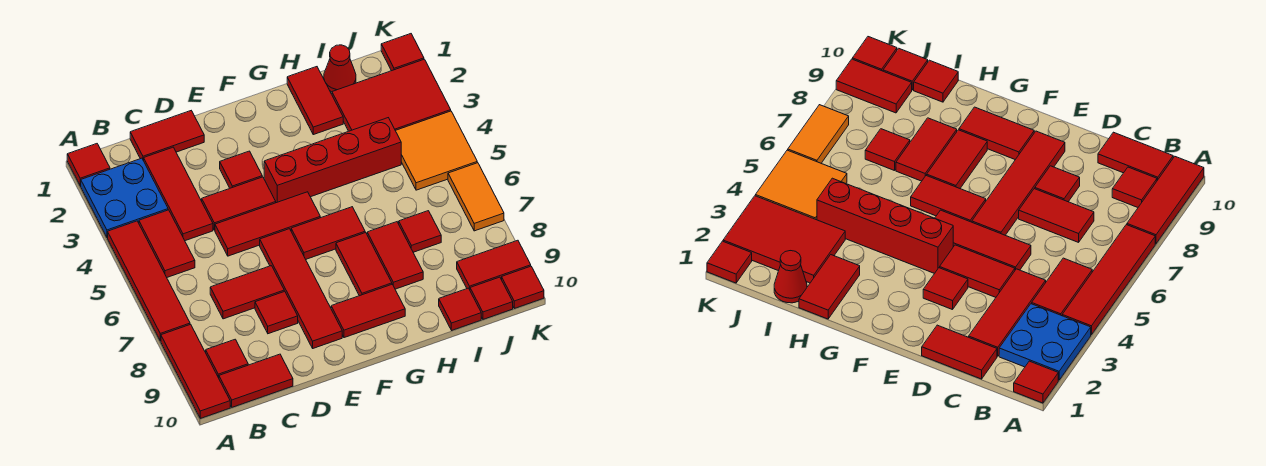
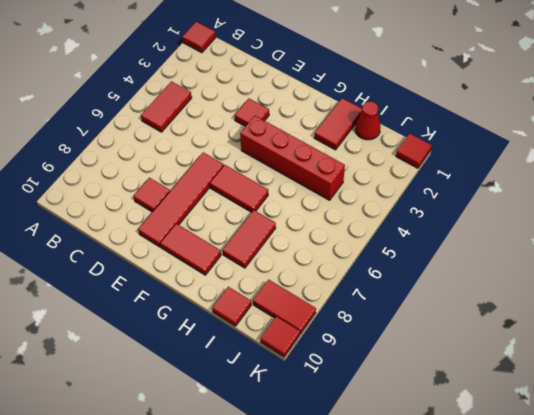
none -> blue plate A2:B3 level 1
none -> red tile A4:A7 level 1
none -> red tile A8:A10 level 1
none -> red tile B9 level 1

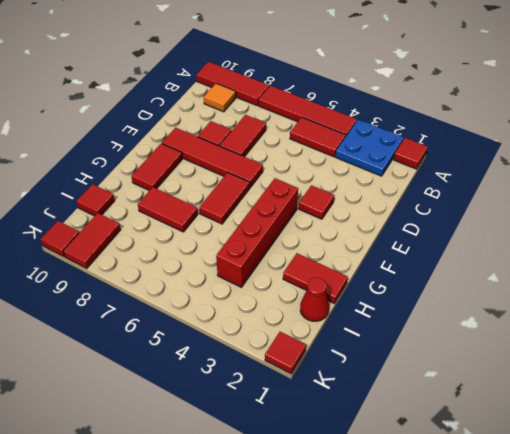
orange tile B9 level 1 -> red tile B9 level 1
none -> red tile B10:C10 level 1
none -> red tile C1:D1 level 1
none -> red tile C2:C4 level 1
none -> red tile D4:E4 level 1

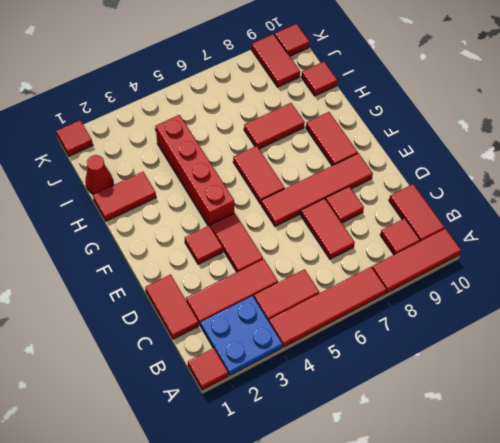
none -> red tile D5:F5 level 1
none -> red tile G7:G8 level 1
none -> red tile I2:K3 level 1
none -> red tile I7 level 1

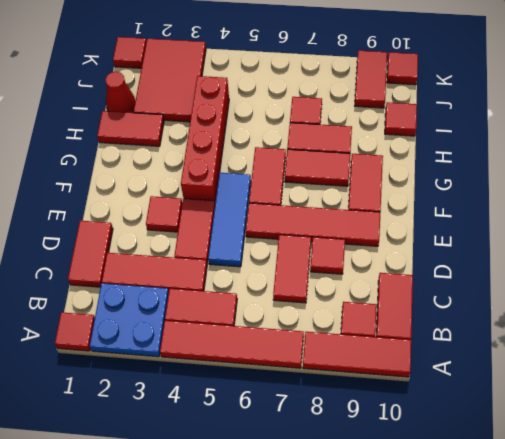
blue tile D5:F5 level 1 -> red tile D5:F5 level 1
none -> orange tile J4:K5 level 1
none -> red tile J10 level 1
none -> orange tile K6:K7 level 1

